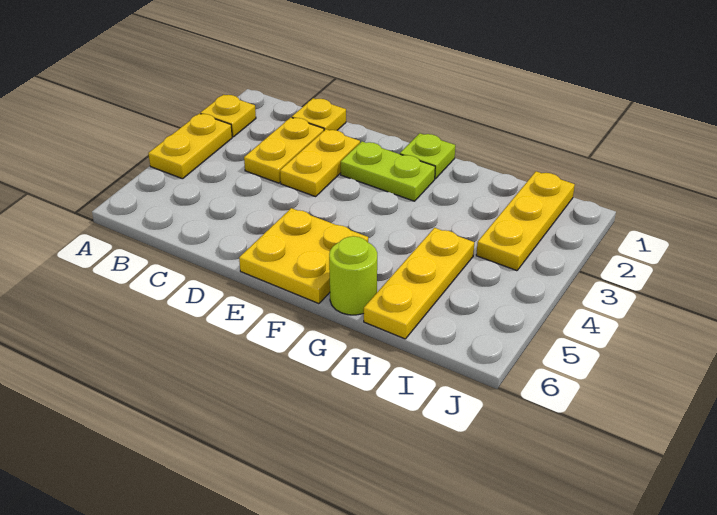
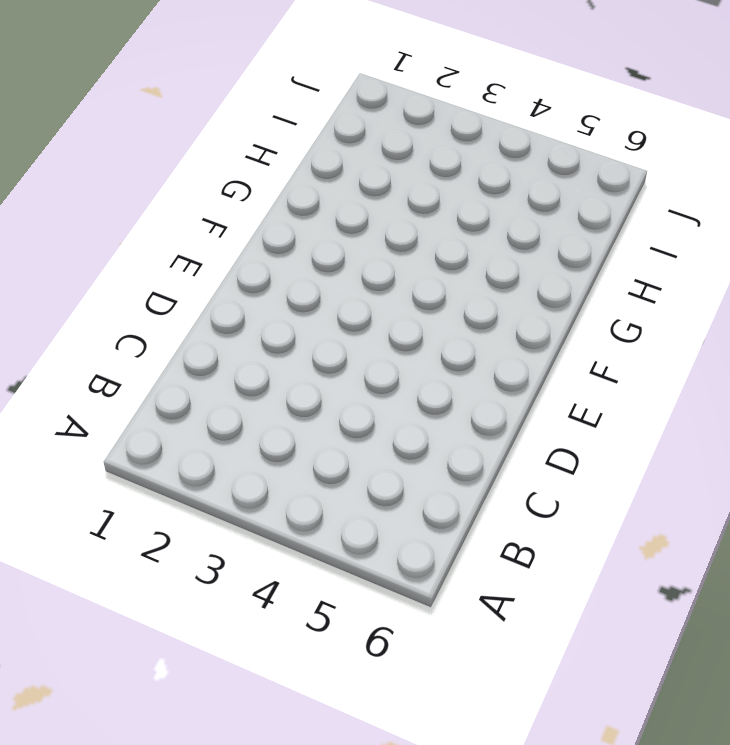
none -> yellow plate A2 level 1
none -> yellow plate A3:A4 level 1

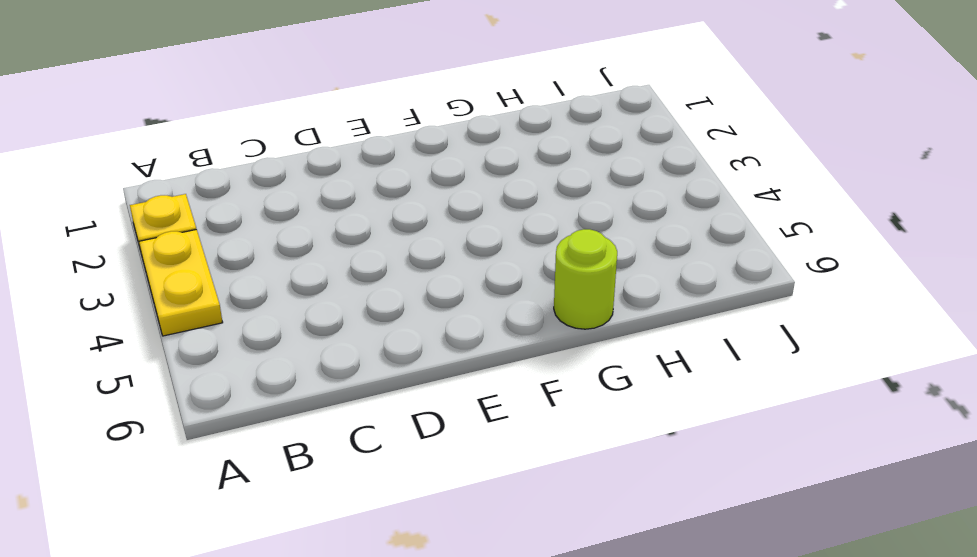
none -> yellow plate C1 level 1
none -> yellow plate C2:C3 level 1

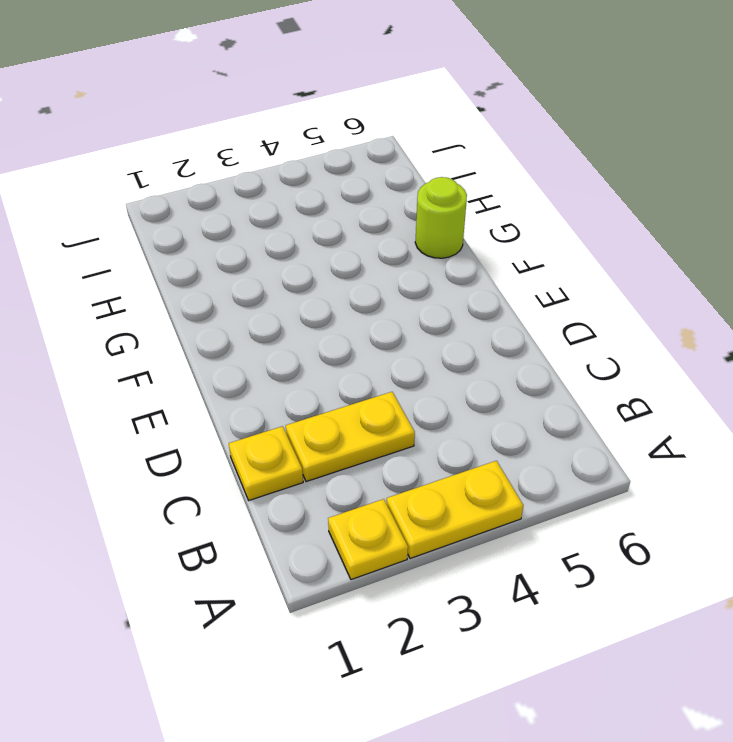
none -> yellow plate D2:D3 level 1
none -> lime plate E2:F2 level 1

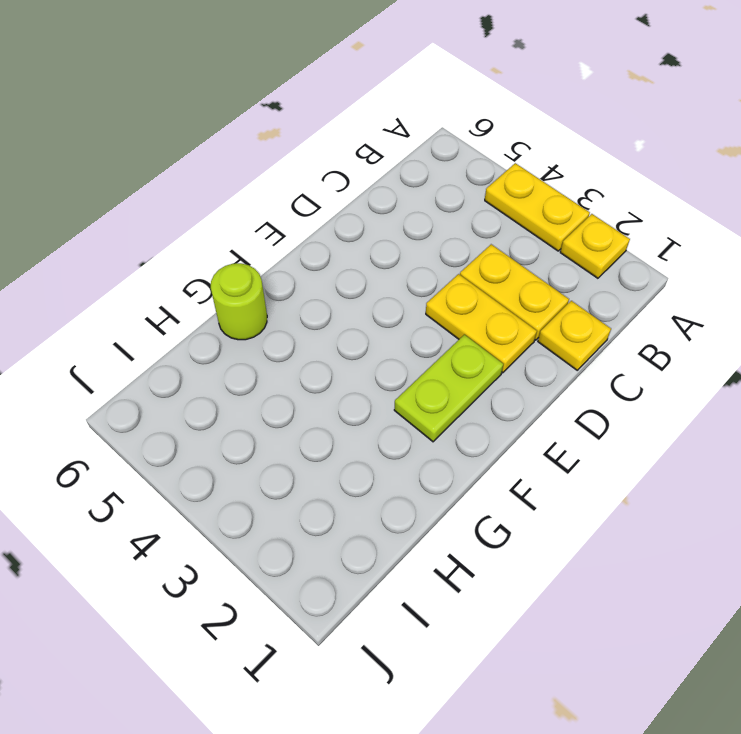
none -> yellow plate E5:F6 level 1
none -> lime plate F1 level 1

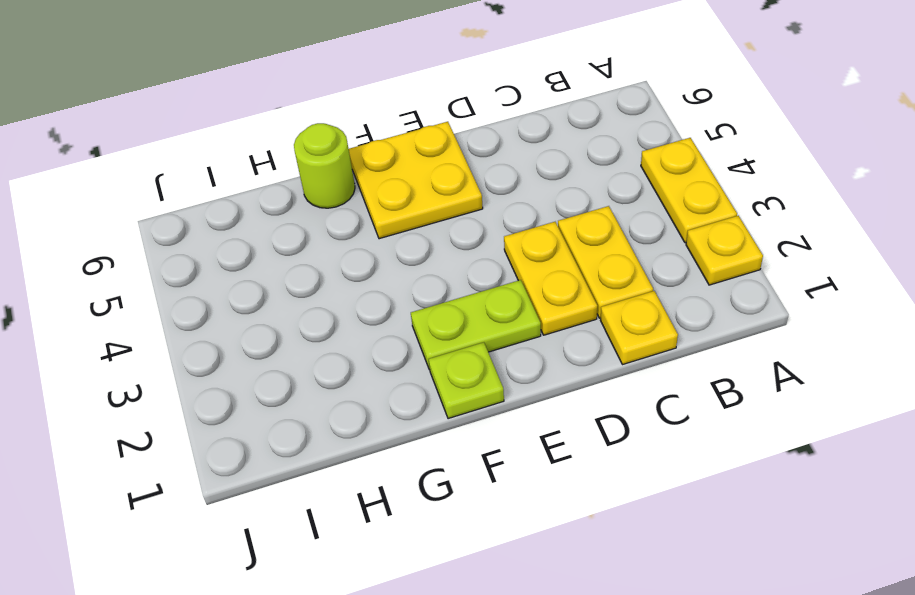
none -> yellow plate H4:H6 level 1
none -> yellow plate I1:I3 level 1

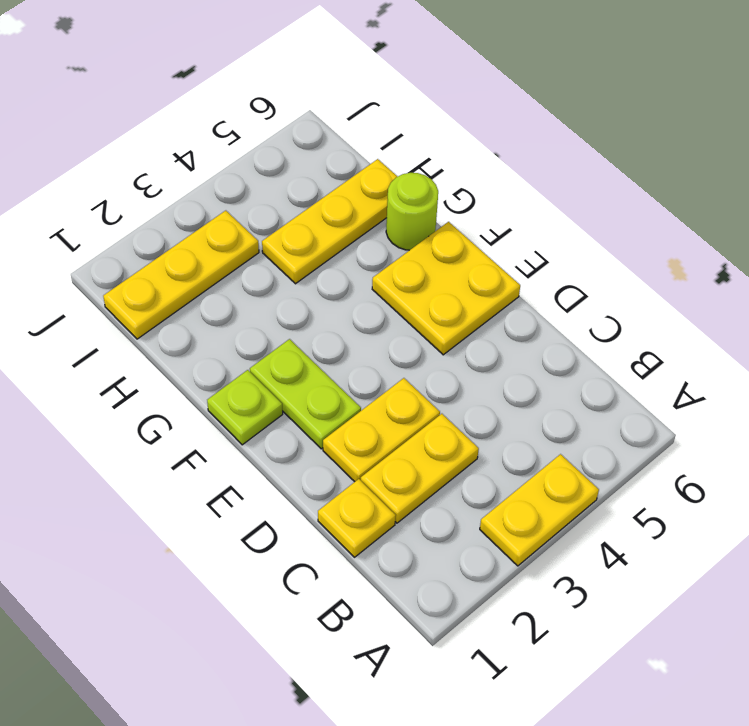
none -> yellow plate A2 level 1

